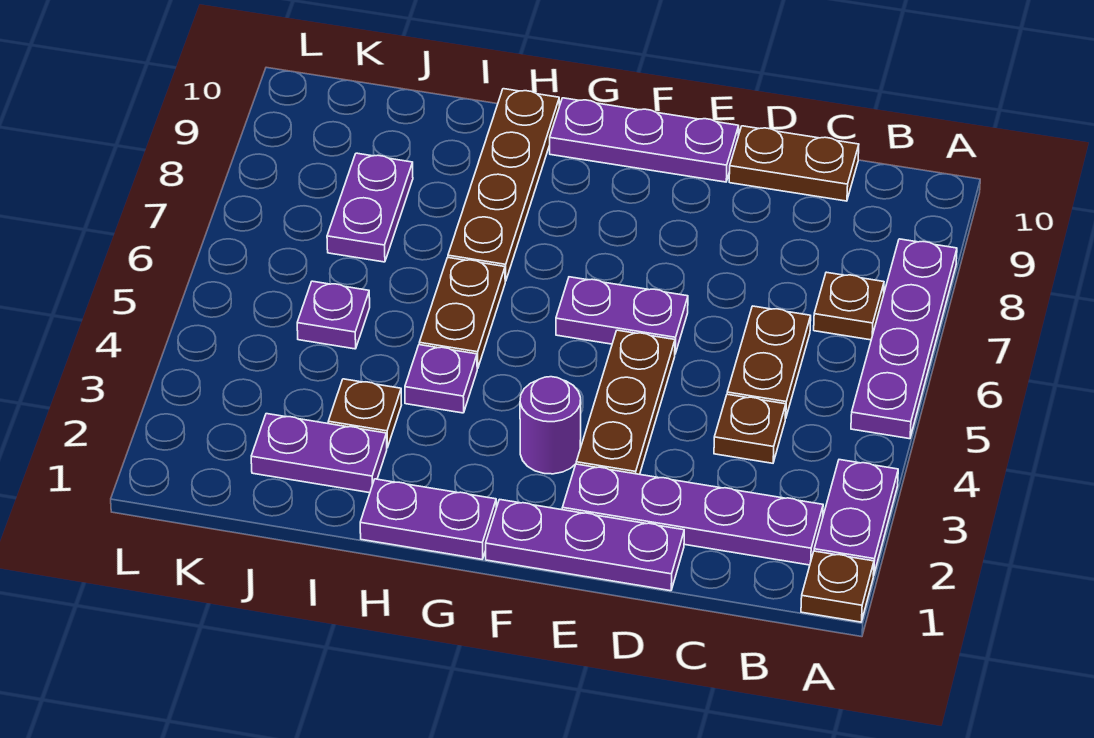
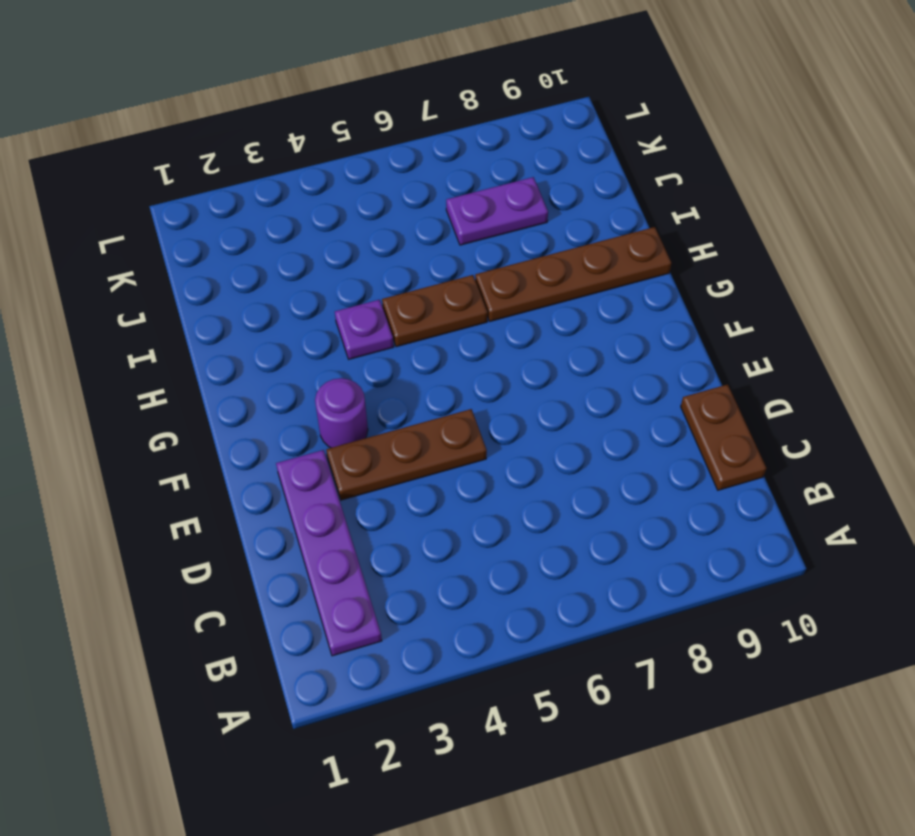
none -> brown plate A1 level 1
none -> purple plate A2:A3 level 1
none -> purple plate A5:A8 level 1

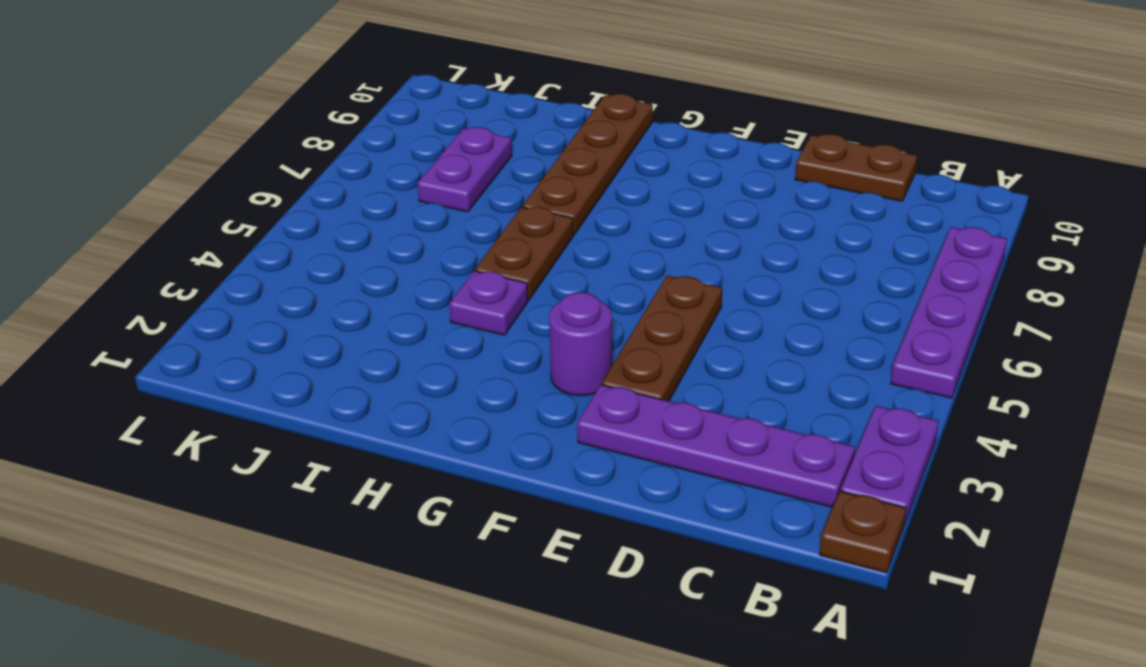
none -> brown plate B7 level 1
none -> brown plate C4 level 1
none -> brown plate C5:C6 level 1

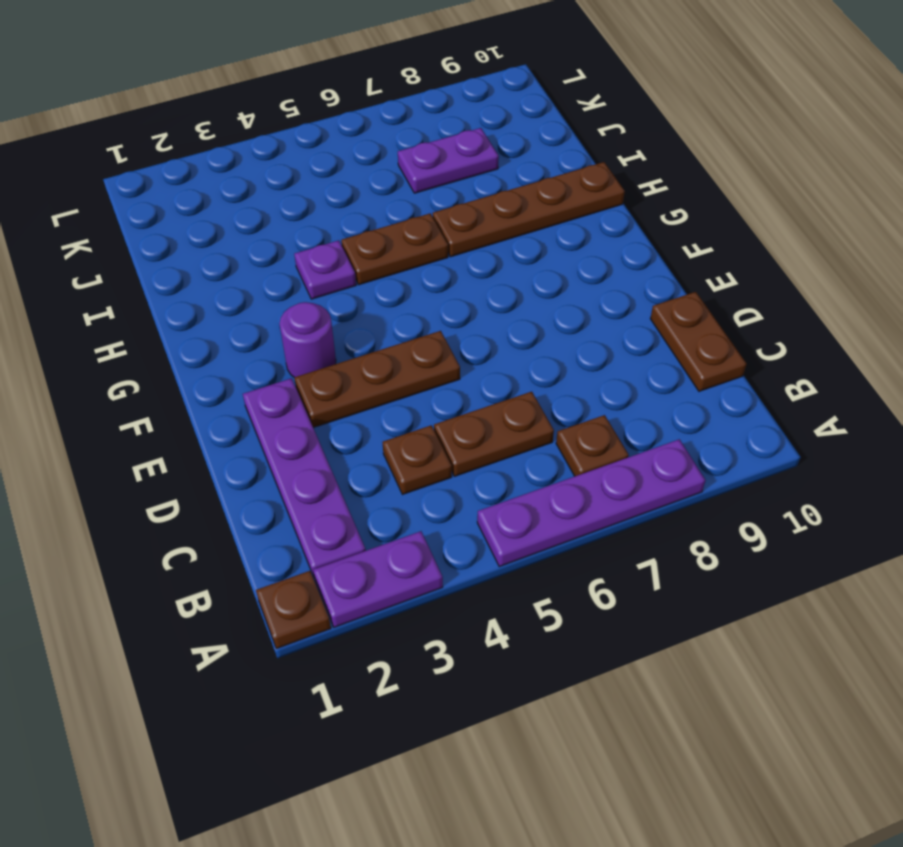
none -> purple plate D1:F1 level 1
none -> purple plate E6:F6 level 1
none -> purple plate E10:G10 level 1

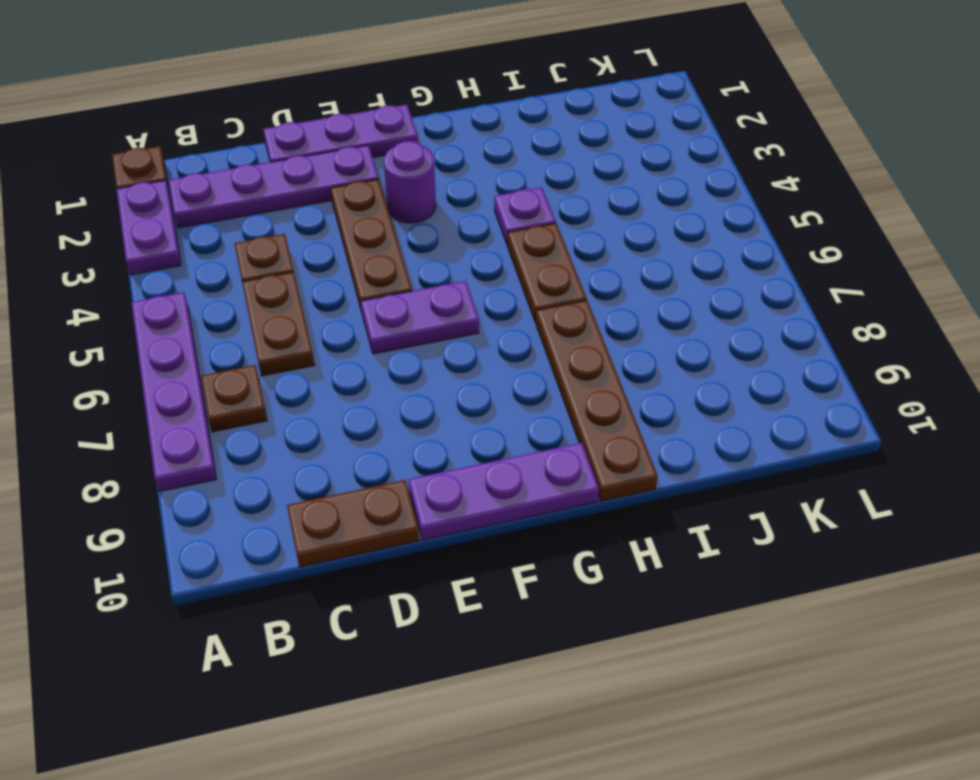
none -> purple plate G1:H1 level 1
none -> purple plate I2:J2 level 1
none -> brown plate I3 level 1

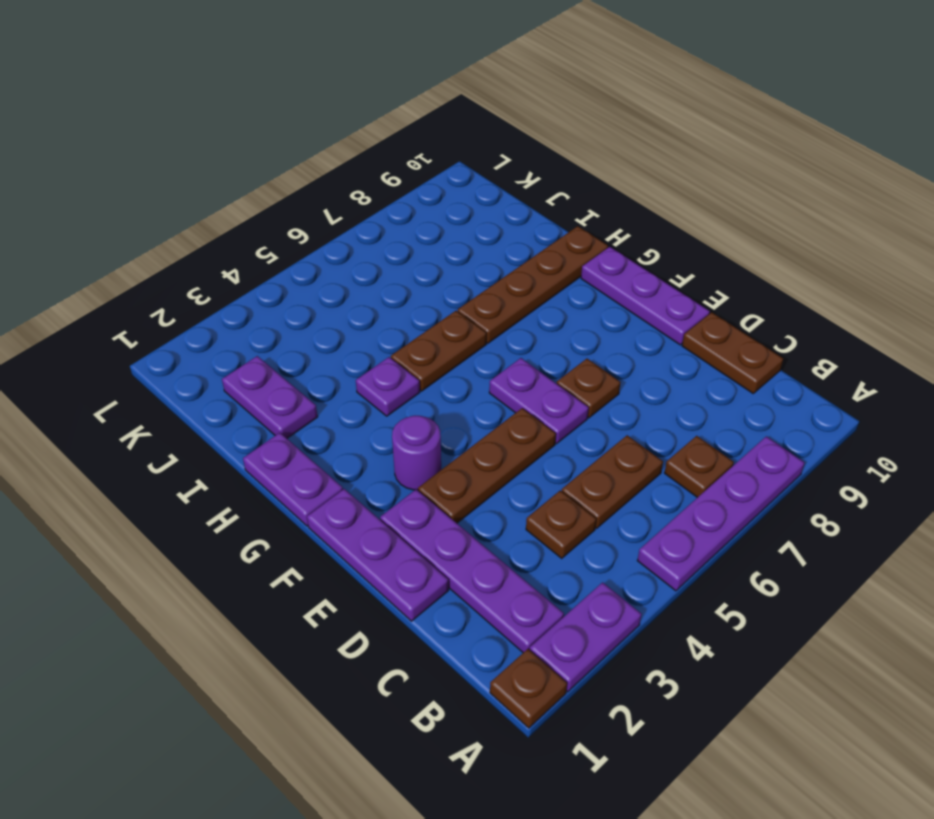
brown plate E7 level 1 -> brown plate I3 level 1
none -> purple plate J5 level 1
none -> purple plate J7:J8 level 1

